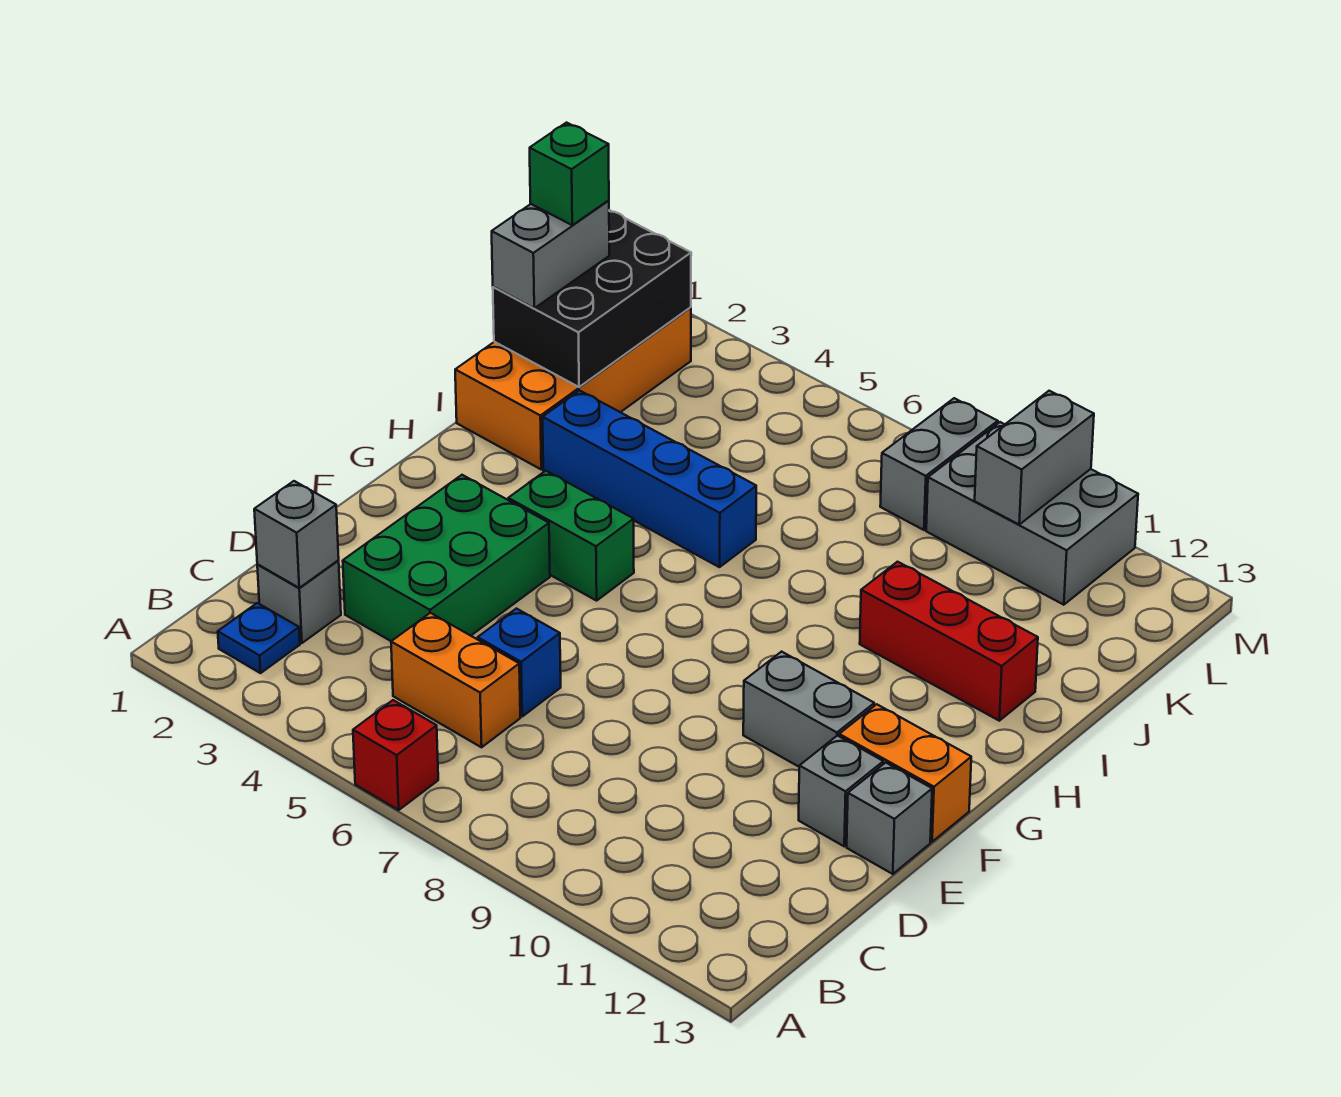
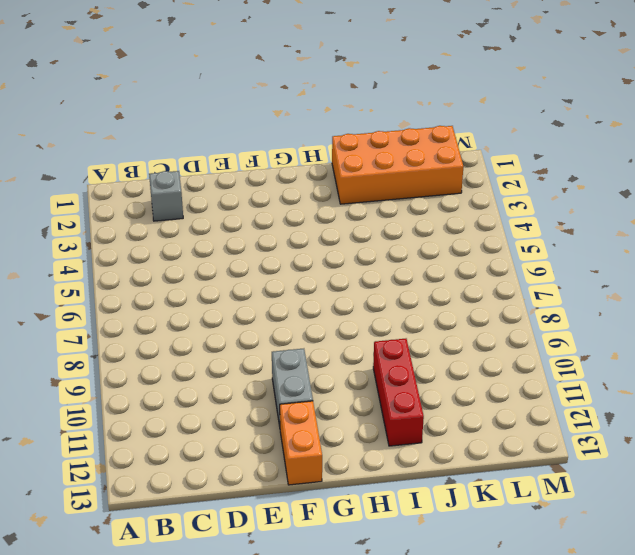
none -> red brick A6 level 1
none -> blue plate B2 level 1
none -> orange brick C5:C6 level 1

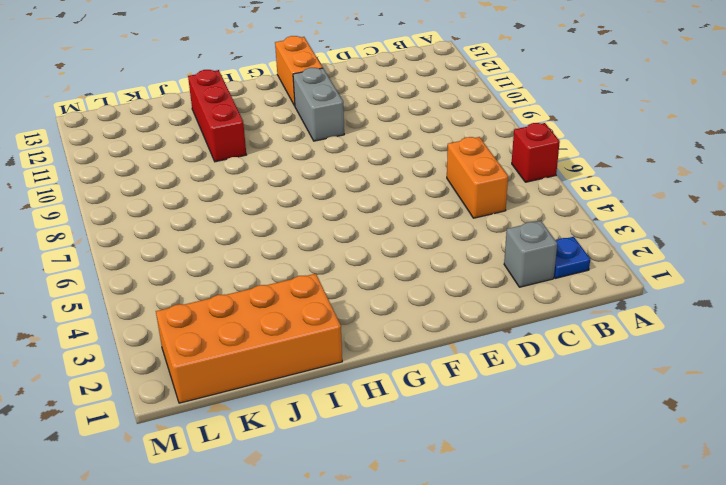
none -> green brick D3:F4 level 1
none -> blue brick D6 level 1
none -> grey brick E12 level 1

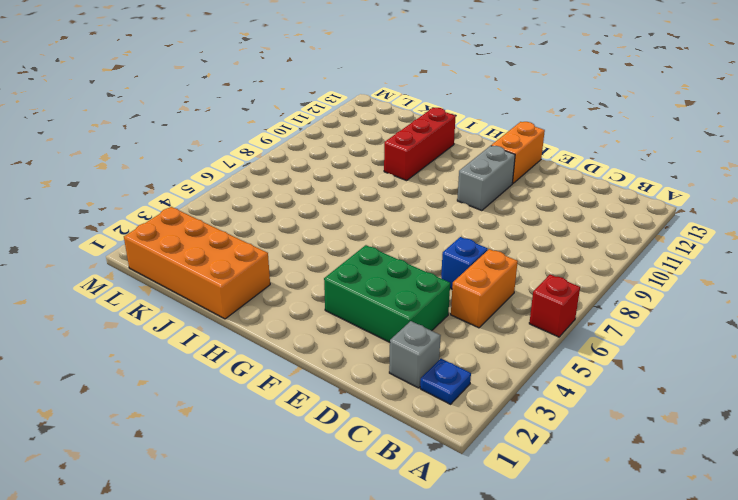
none -> grey brick E12 level 1
none -> grey brick E13 level 1
none -> green brick G4:G5 level 1

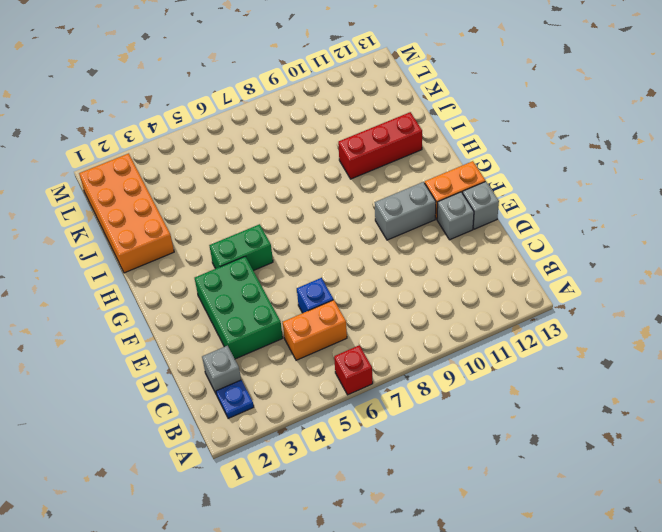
none -> blue brick I3:I6 level 1
none -> grey brick L8:M8 level 1
none -> grey brick L9:M11 level 1

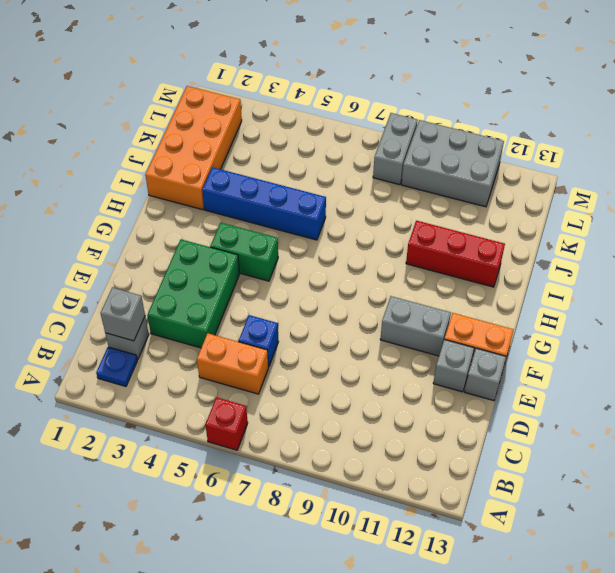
none -> black brick J1:L2 level 2
none -> grey brick L10:M10 level 2
none -> grey brick J1:K1 level 3

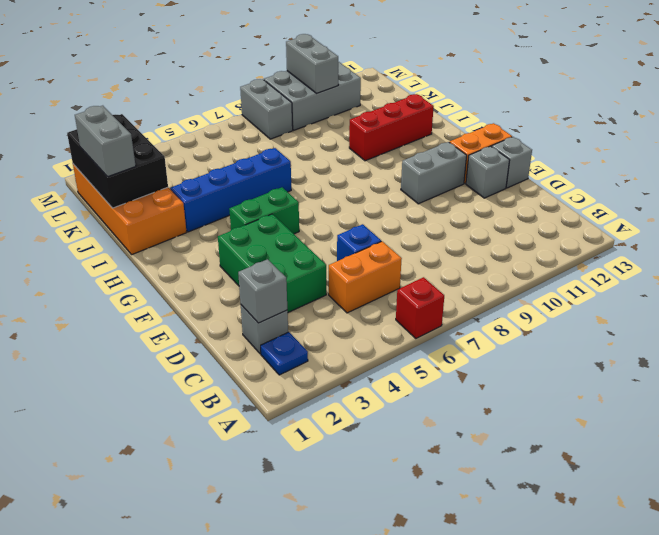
none -> green brick K1 level 4

